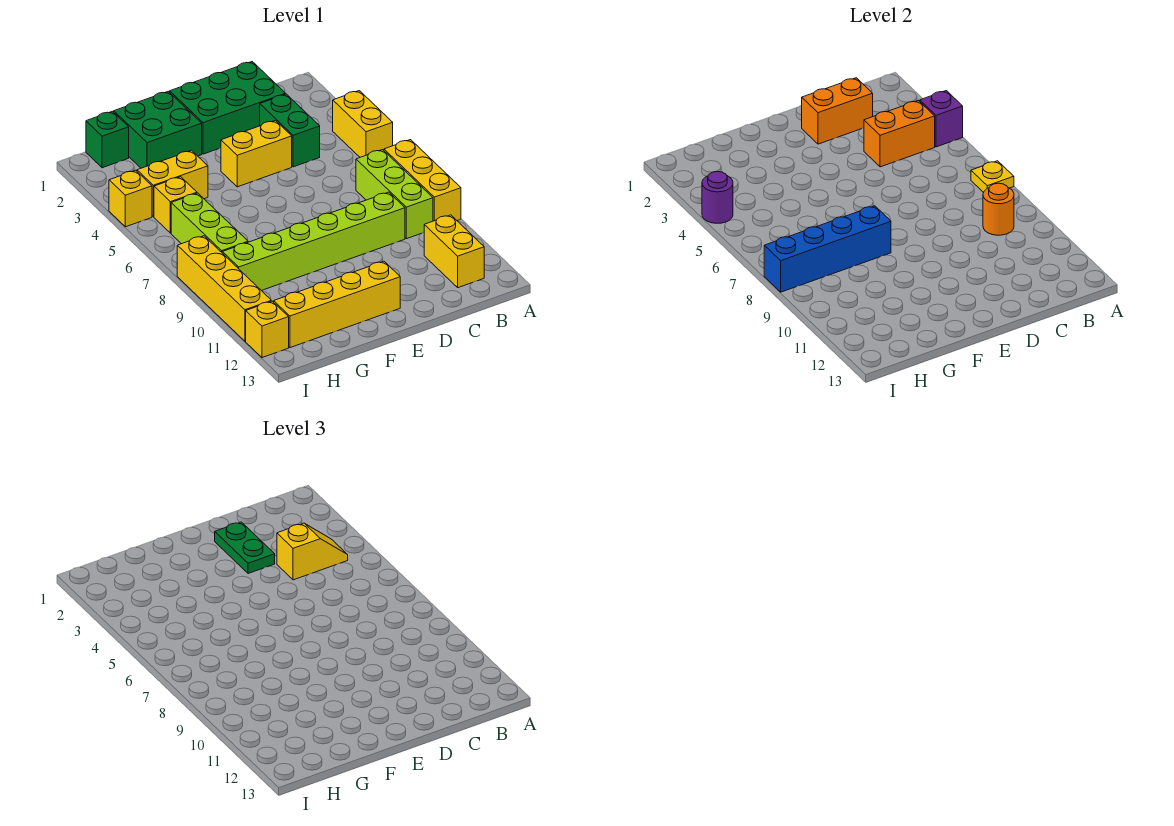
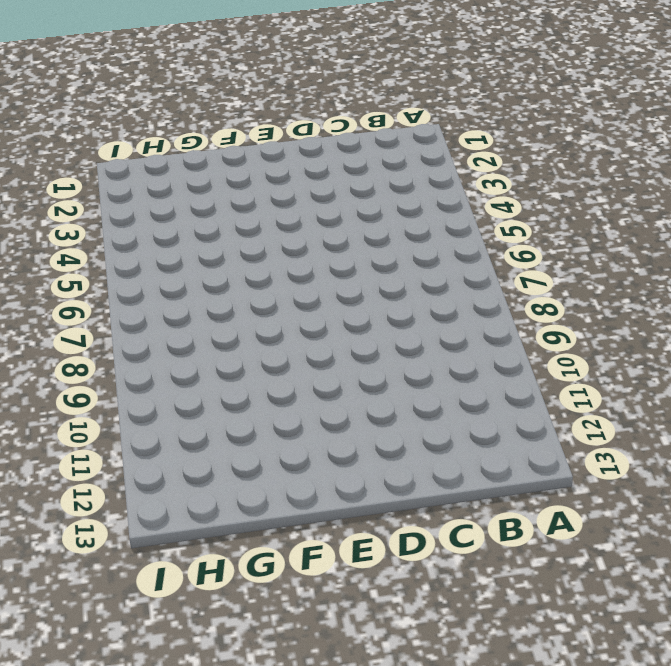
none -> yellow brick A4:A5 level 1
none -> yellow brick A7:A9 level 1
none -> lime brick B7:B9 level 1

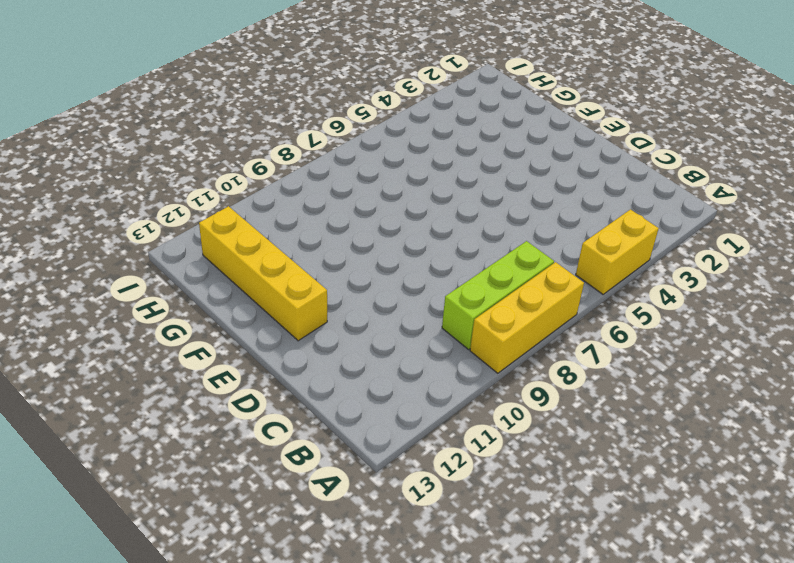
none -> yellow brick B11:B12 level 1
none -> green brick C1:E2 level 1
none -> green brick C3:C4 level 1

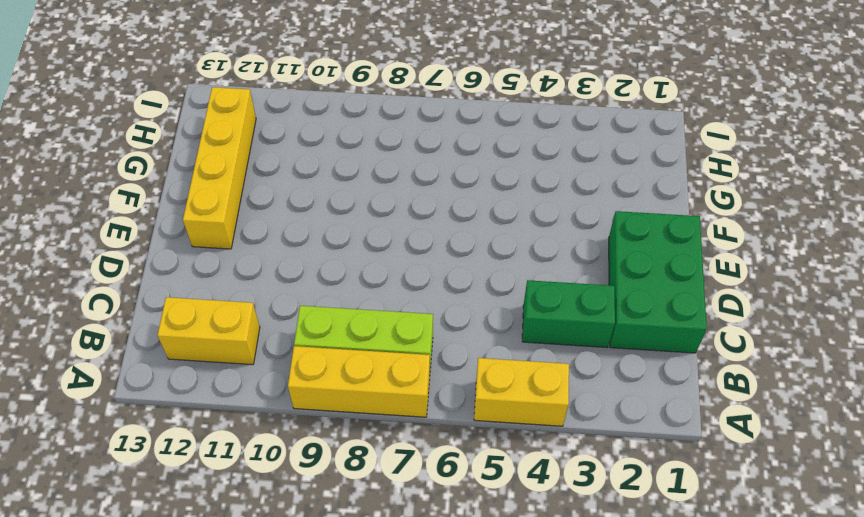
none -> lime brick C9:H9 level 1
none -> yellow brick D4:E4 level 1
none -> green brick F1:G2 level 1

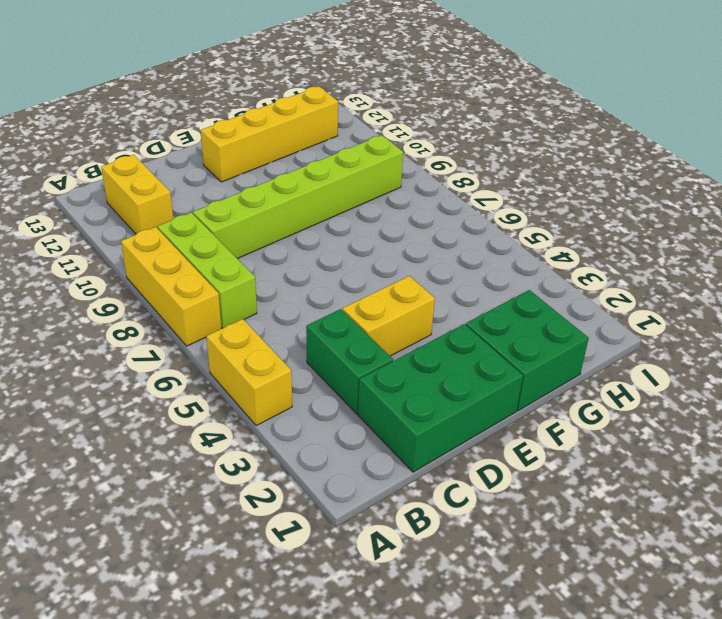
none -> yellow brick G4:H4 level 1
none -> green brick H1 level 1
none -> yellow brick H5 level 1

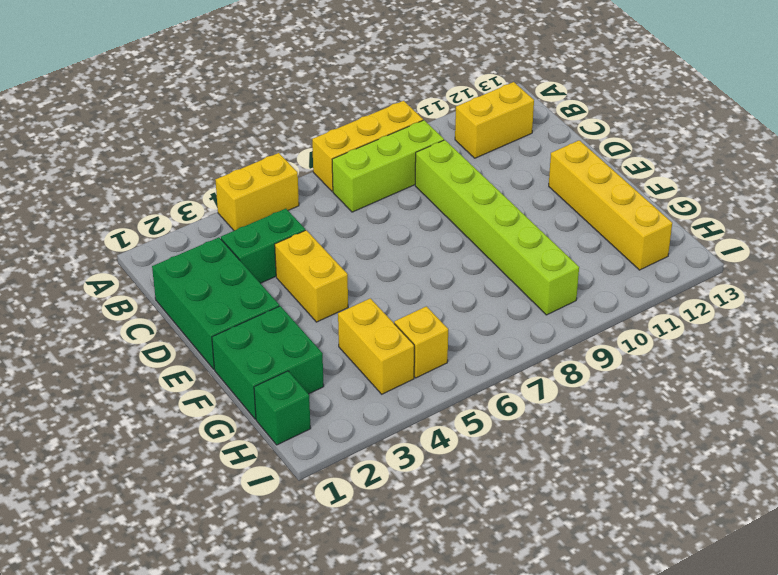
none -> lime brick H6:H8 level 1
none -> yellow brick I4 level 1
none -> yellow brick I8:I11 level 1

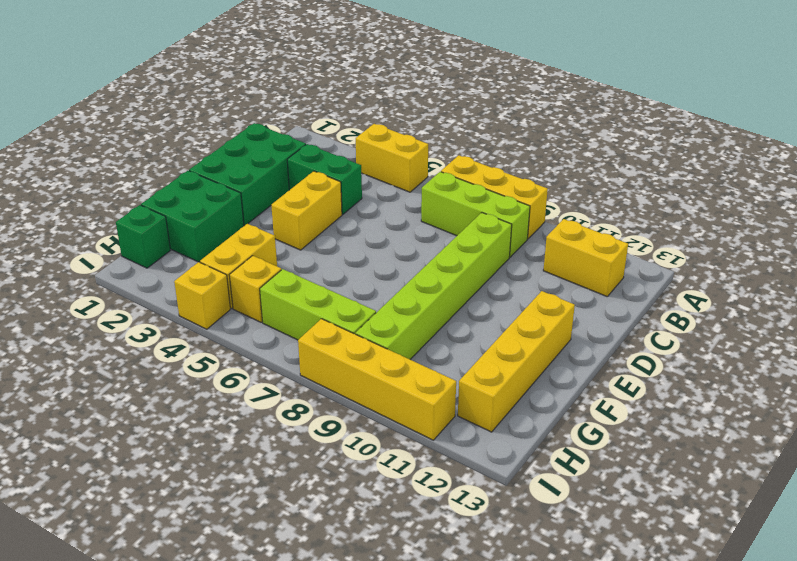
none -> yellow brick I12 level 1
none -> purple brick A4 level 2
none -> yellow plate A7 level 2

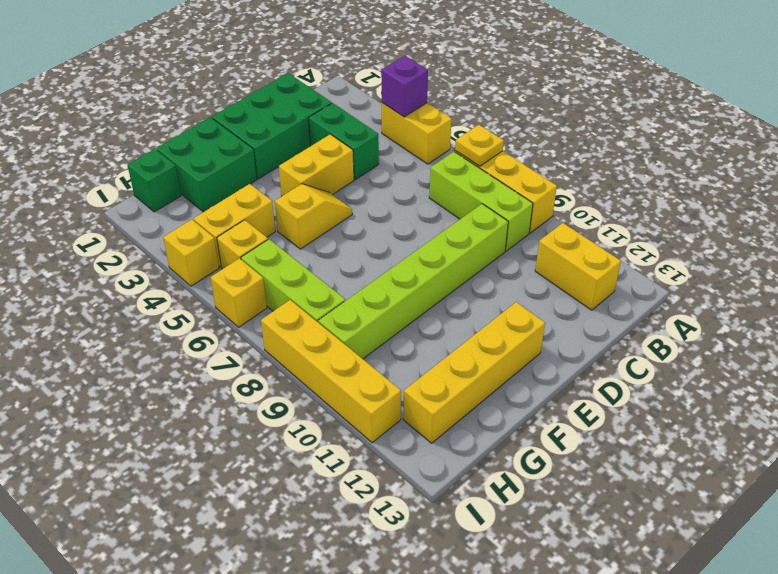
yellow slope E5:F5 level 1 top F -> yellow slope B4:C4 level 3 top C
yellow brick I6 level 1 -> yellow brick I12 level 1
none -> orange brick B4:C4 level 2
none -> orange round brick B9 level 2
none -> orange brick C2:D2 level 2

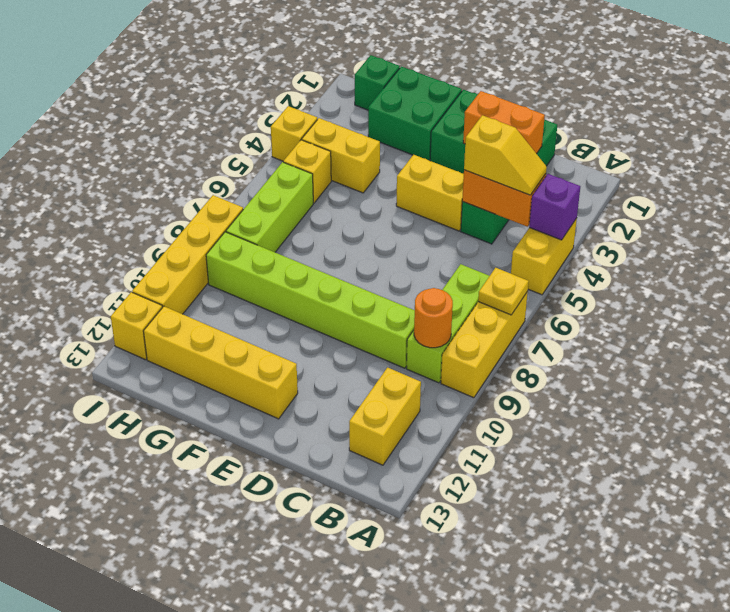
none -> blue brick F8:I8 level 2
none -> purple round brick I4 level 2
none -> green plate D2:D3 level 3

